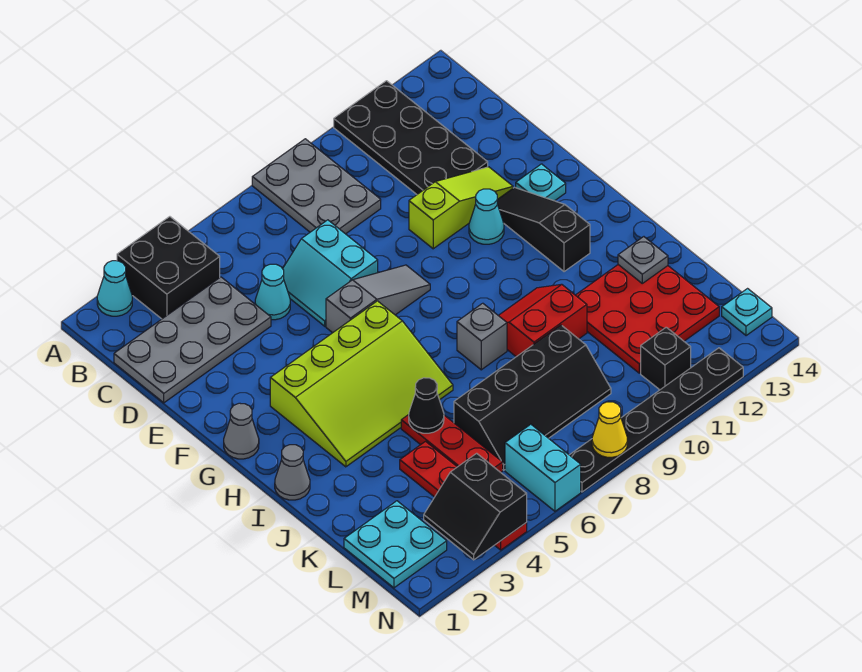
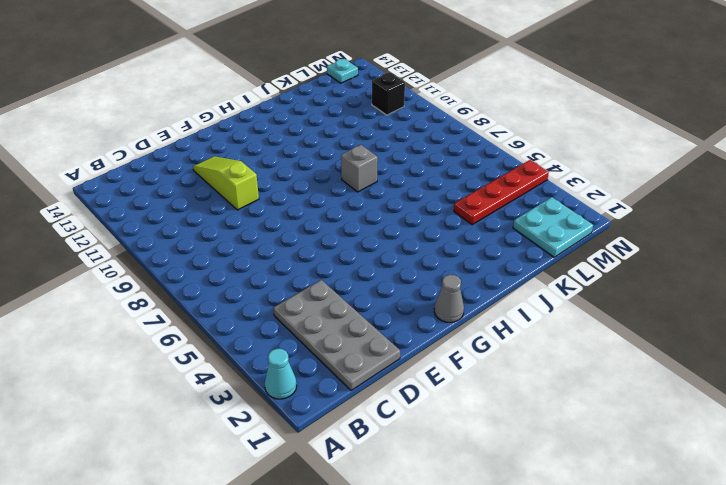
none -> black brick A3:B4 level 1
none -> grey plate A8:C9 level 1
none -> black plate A11:D12 level 1
none -> cyan cone D5 level 1

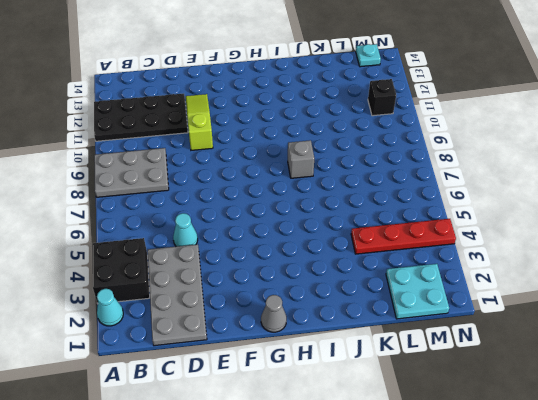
none -> cyan slope D6:E7 level 1 top 7
none -> grey slope F6:F8 level 1 top 6
none -> cyan cone F11 level 1
none -> black slope F12:H12 level 1 top H

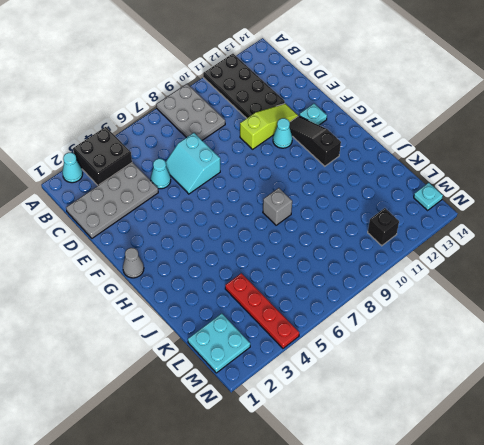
none -> grey slope F6:F8 level 1 top 6
none -> lime slope G3:I6 level 1 top G
none -> grey cone I1 level 1
none -> red slope I9:J10 level 1 top J

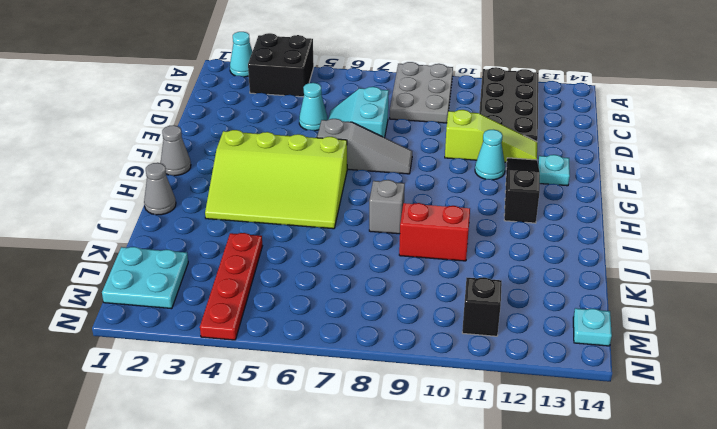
none -> grey plate C1:D4 level 1
none -> red plate J5:L5 level 1
none -> red plate J11:L13 level 1
none -> black slope K6:L9 level 1 top K

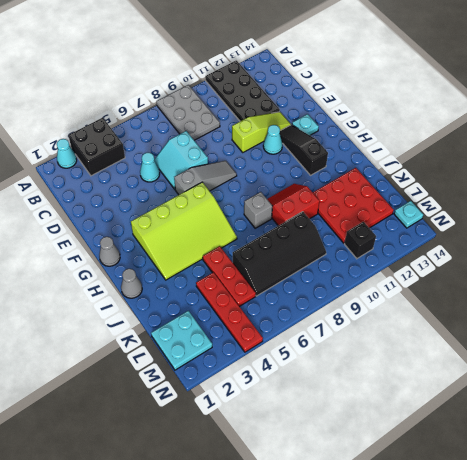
none -> grey plate C1:D4 level 1
none -> cyan brick M6:N6 level 1
none -> black plate N7:N12 level 1
none -> black cone J5 level 2

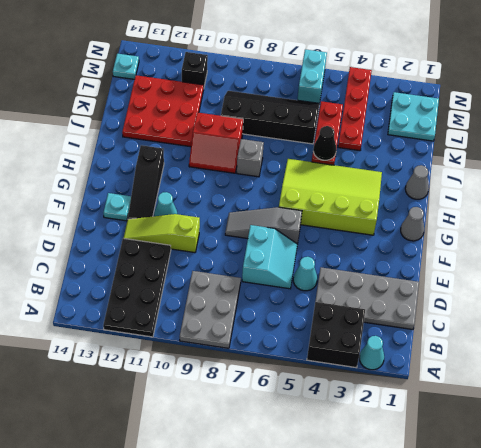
none -> black plate N7:N12 level 1
none -> grey plate J13 level 2
none -> black slope M3:N4 level 2 top 4
none -> yellow cone N8 level 2

